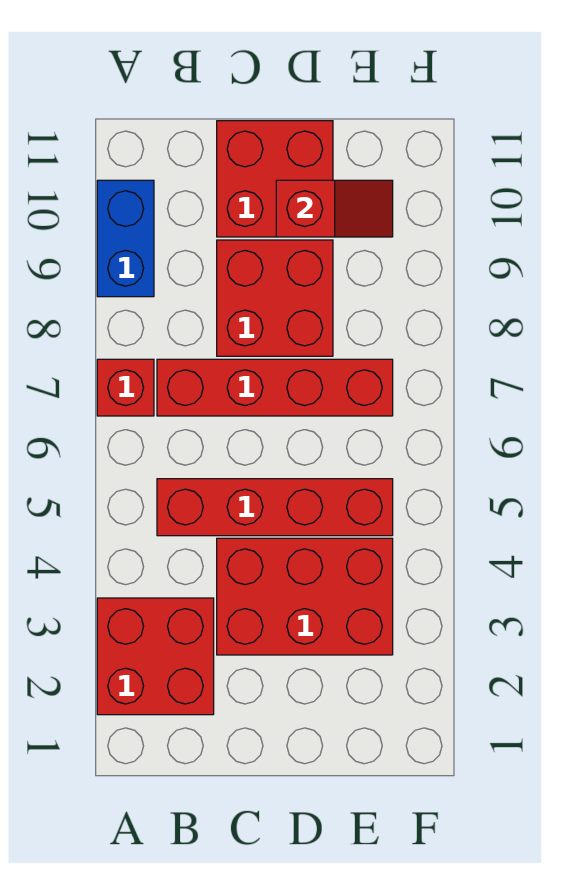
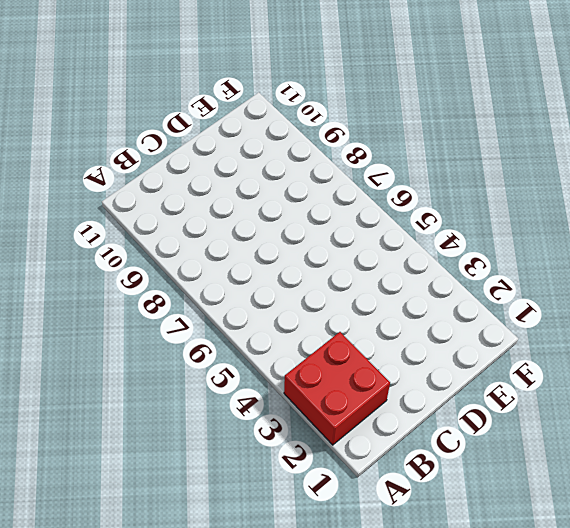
none -> red brick A7 level 1
none -> blue brick A9:A10 level 1

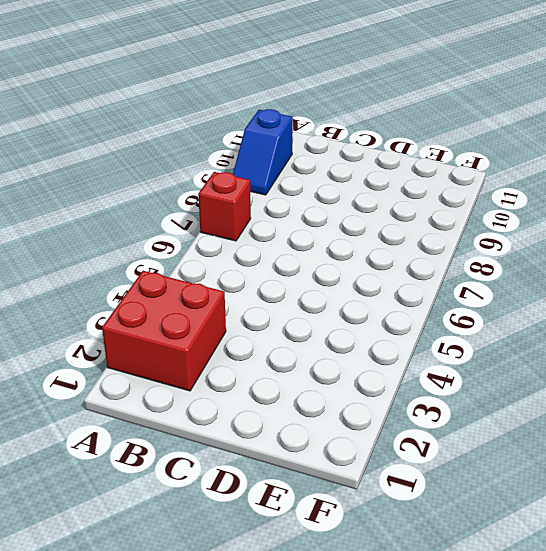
blue slope A9:A10 level 1 top 10 -> blue brick A9:A10 level 1
none -> red brick B5:E5 level 1
none -> red brick B7:E7 level 1

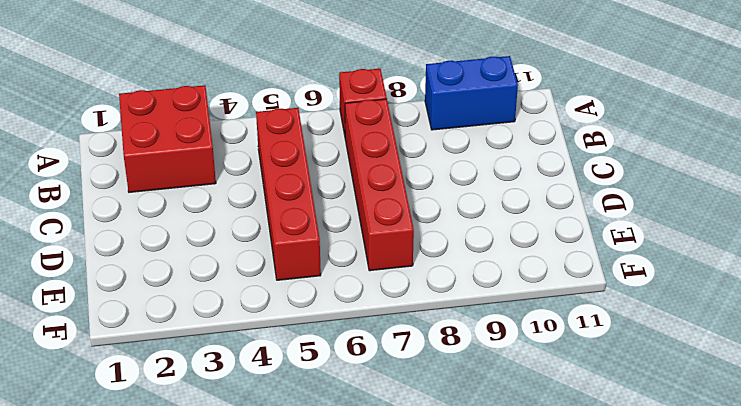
none -> red brick C3:E4 level 1
none -> red brick C8:D9 level 1

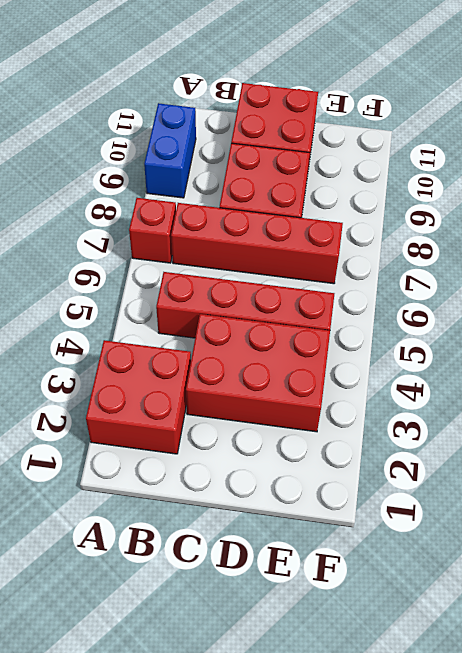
none -> red slope D10:E10 level 2 top D

